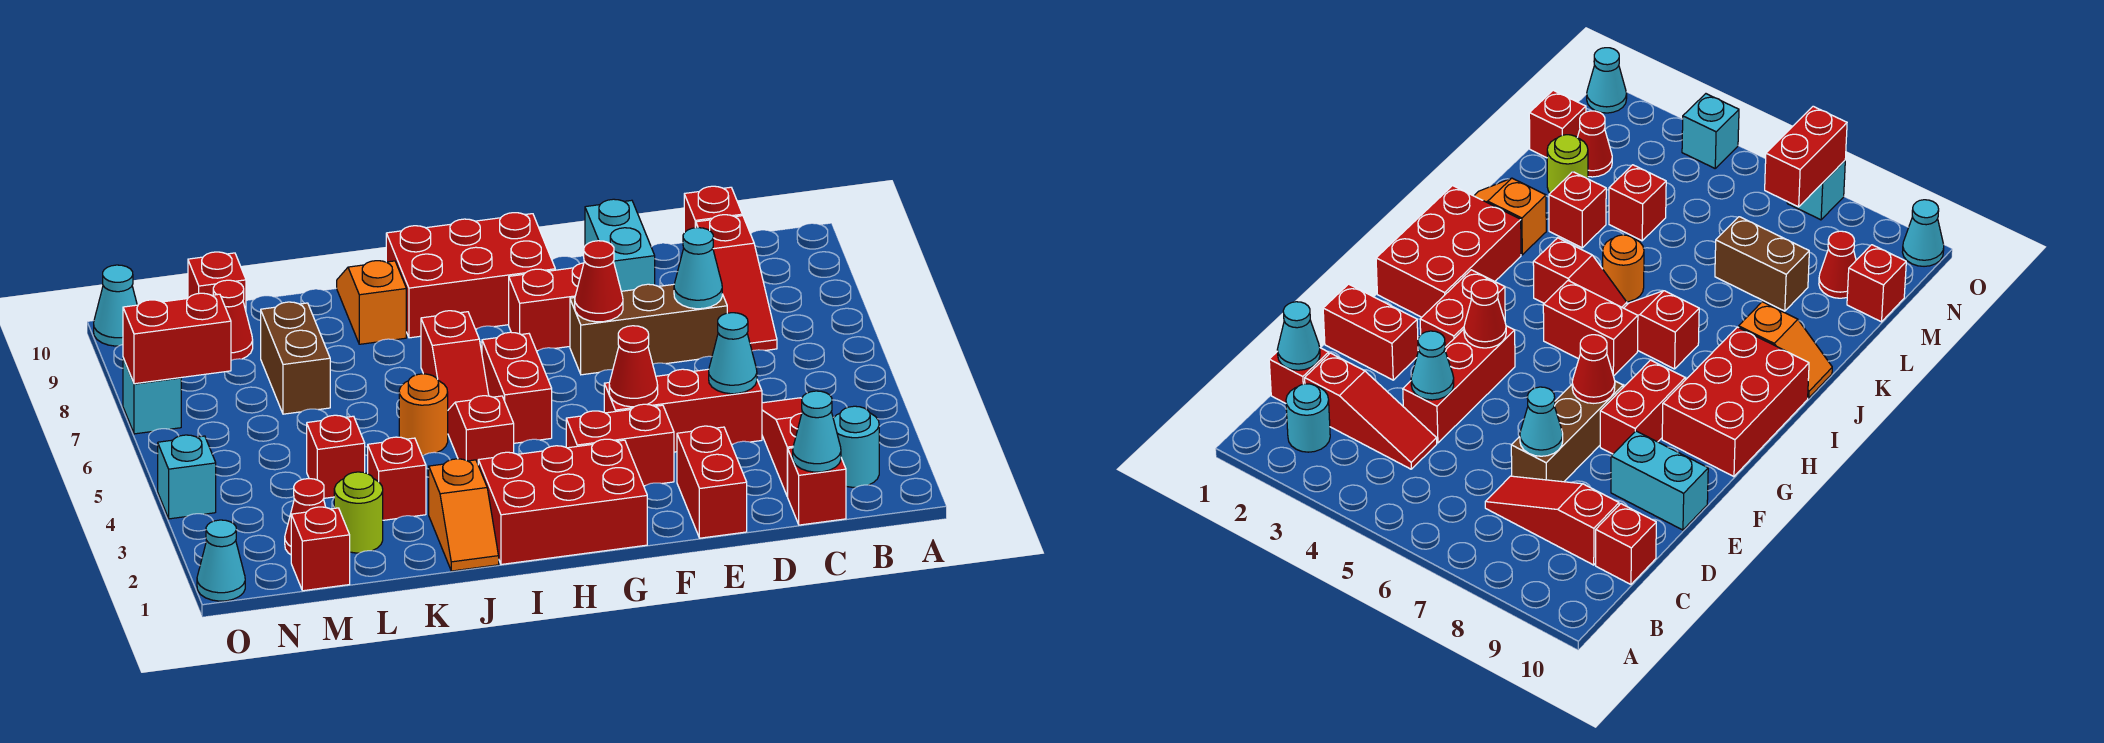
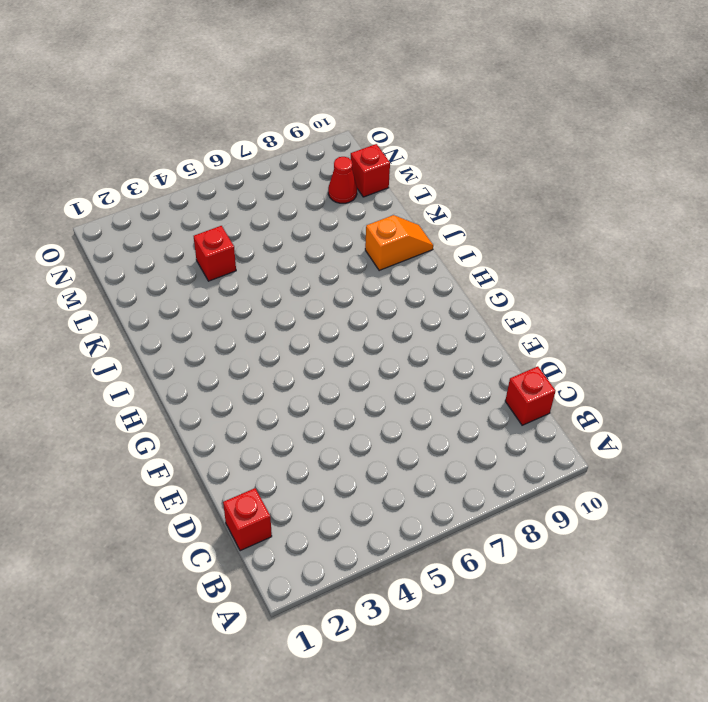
none -> cyan round brick B2 level 1
none -> red slope C2:C4 level 1 top 2
none -> red slope C7:C9 level 1 top 9
none -> red brick D4:F4 level 1

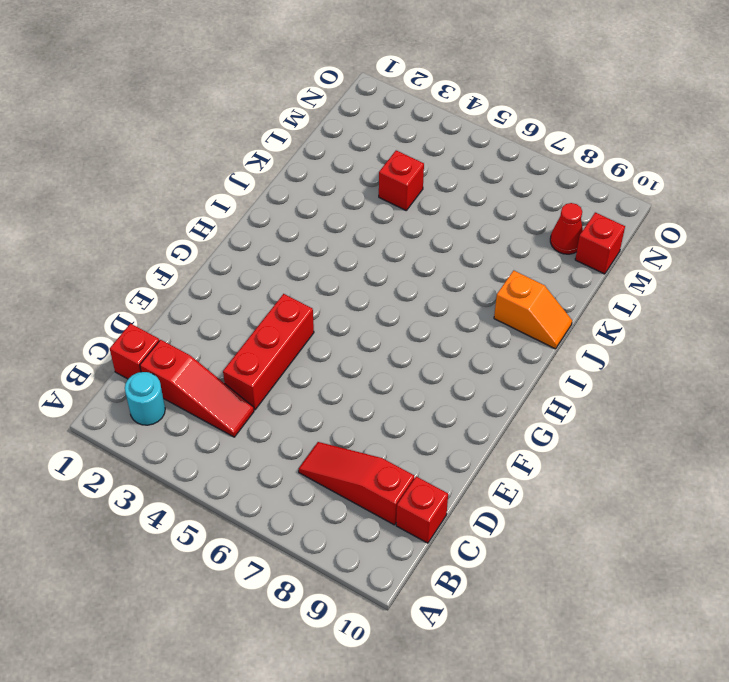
none -> brown brick D7:F7 level 1
none -> red brick E1:E2 level 1
none -> cyan brick E9:E10 level 1
none -> red brick F3:G3 level 1

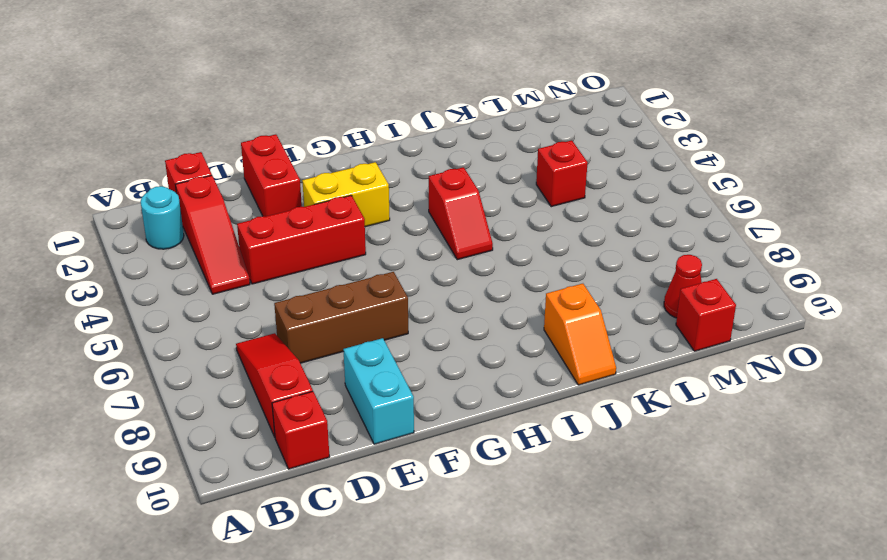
yellow brick F3:G3 level 1 -> red brick F3:G3 level 1
none -> red brick F8:G8 level 1
none -> red brick G1:I2 level 1
none -> red brick G9:I10 level 1
none -> red brick H5:H6 level 1

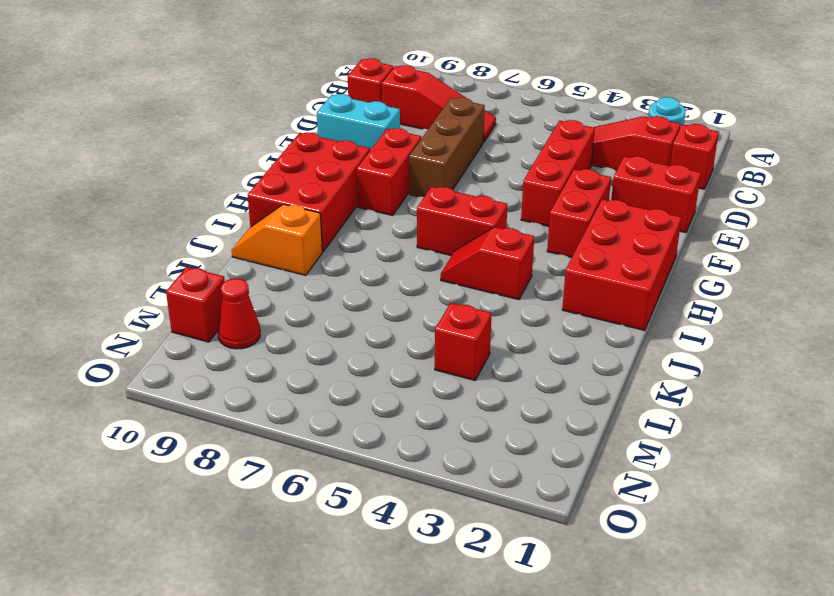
none -> red slope I6:I7 level 1 top 7
none -> orange slope J1:J2 level 1 top 2
none -> orange round brick J5 level 1
none -> red brick K3 level 1

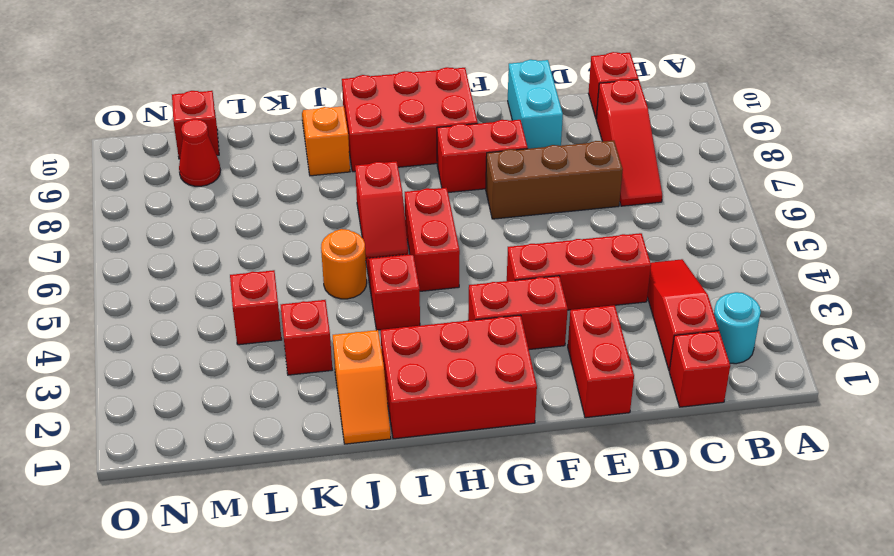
none -> lime round brick L2 level 1
none -> brown brick L7:L8 level 1
none -> red brick M1 level 1
none -> red cone M2 level 1

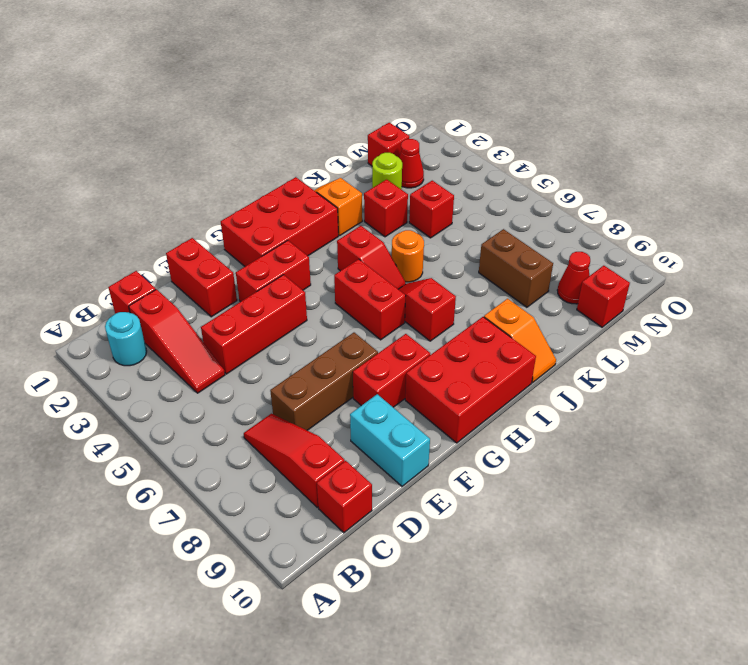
none -> cyan cone O1 level 1
none -> cyan brick O4 level 1
none -> cyan brick O7 level 1
none -> cyan cone O10 level 1

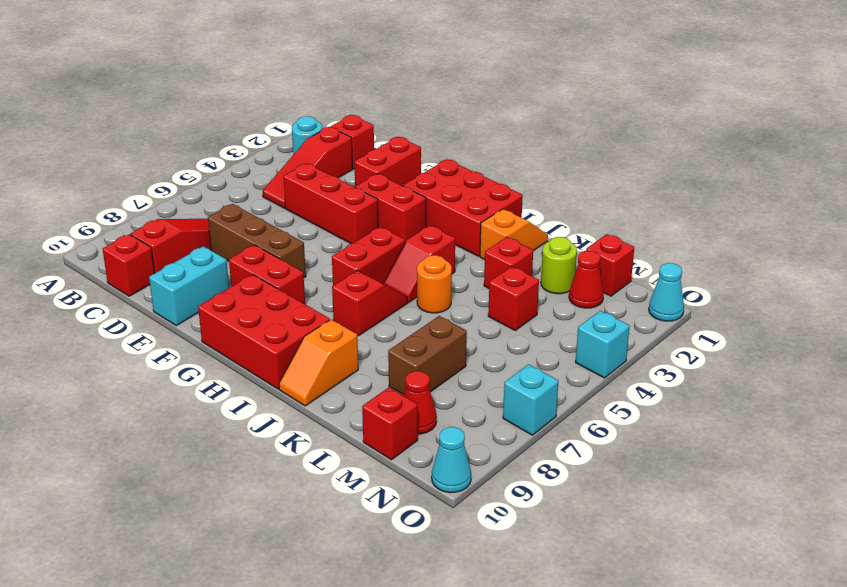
none -> cyan cone C1 level 2
none -> cyan cone D4 level 2
none -> cyan cone D7 level 2
none -> red cone F4 level 2

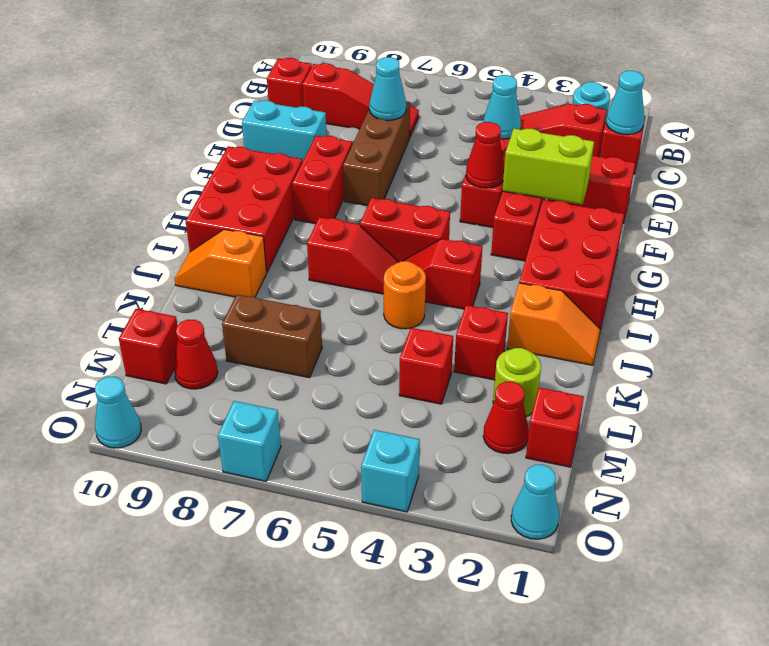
lime brick F2:F3 level 2 -> none
none -> red cone F7 level 2
none -> red brick N7:O7 level 2

